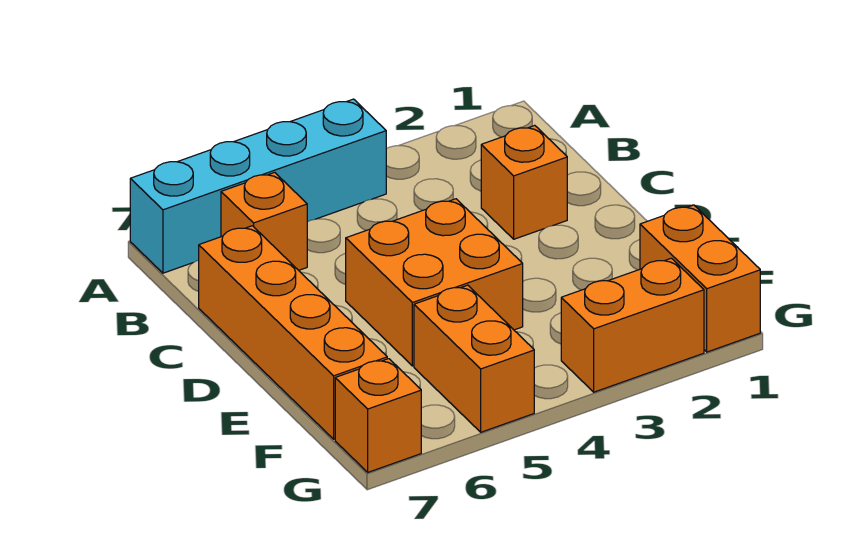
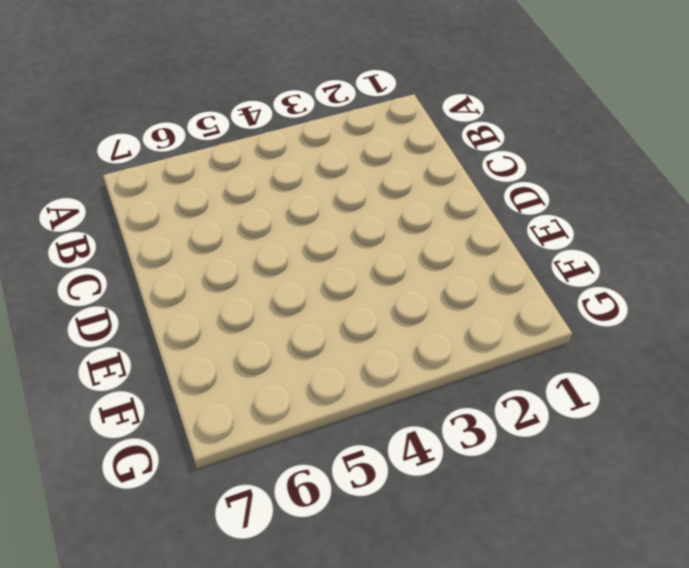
none -> cyan brick A4:A7 level 1
none -> orange brick B6 level 1

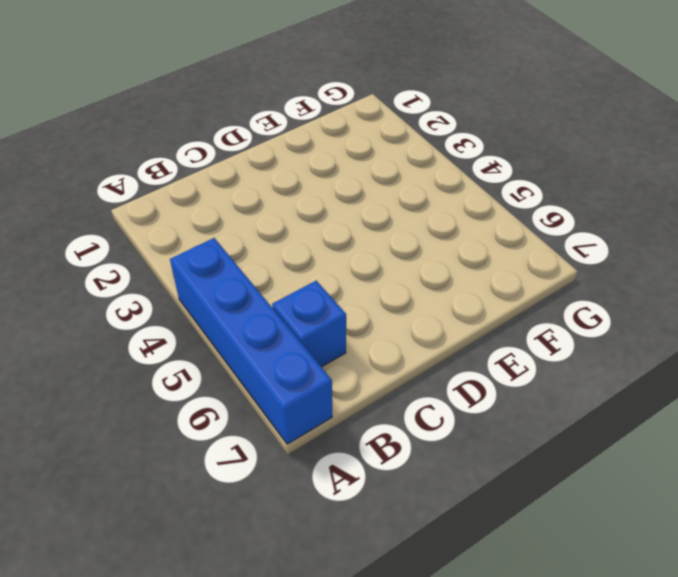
blue brick A4:A7 level 1 -> cyan brick A4:A7 level 1
blue brick B6 level 1 -> orange brick B6 level 1
none -> orange brick C2 level 1
none -> orange brick C7:F7 level 1

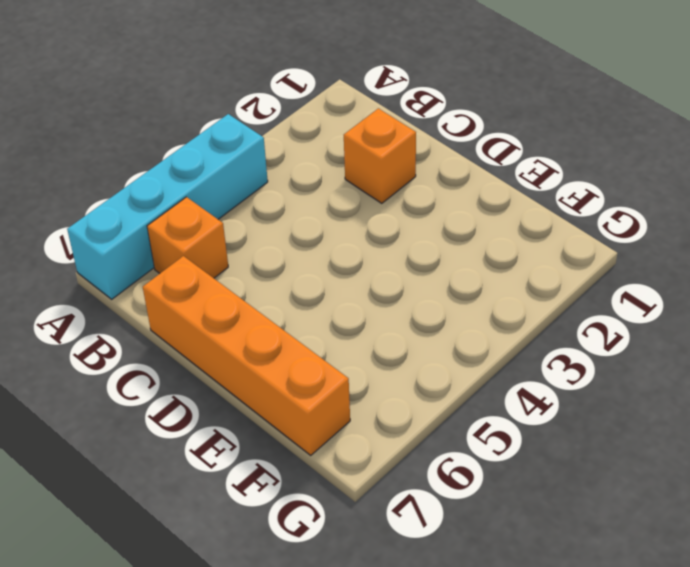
none -> orange brick D4:E5 level 1
none -> orange brick F1:G1 level 1

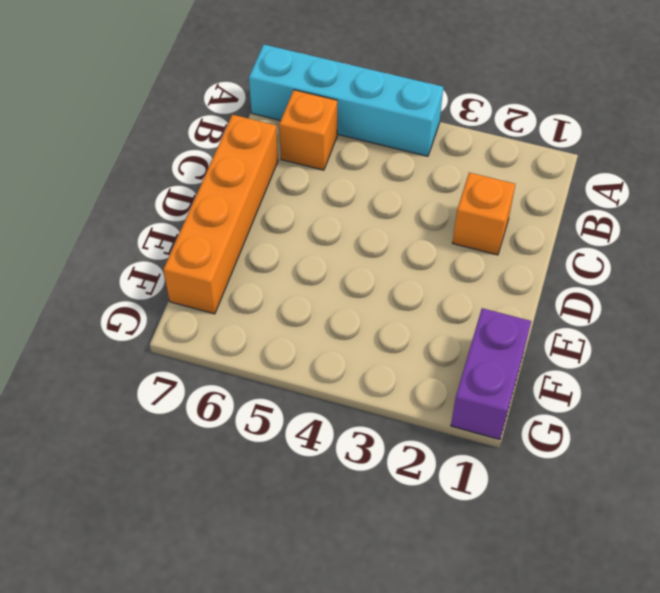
purple brick F1:G1 level 1 -> orange brick F1:G1 level 1
none -> orange brick D4:E5 level 1
none -> orange brick F5:G5 level 1

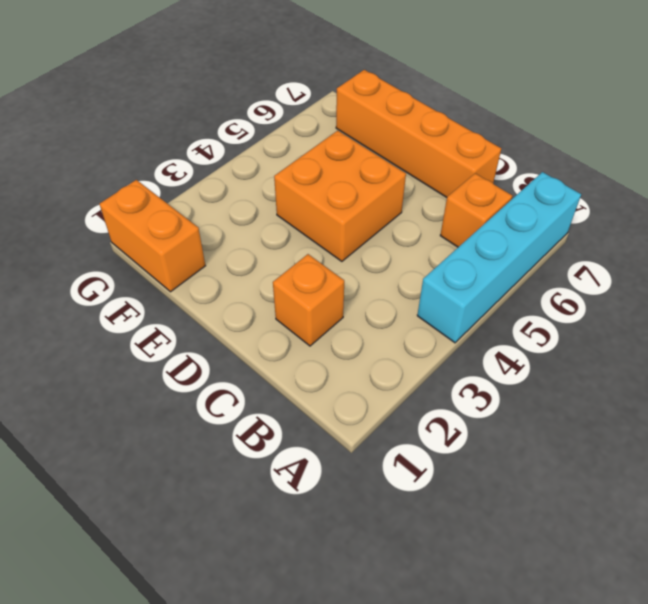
none -> orange brick F5:G5 level 1
none -> orange brick G2:G3 level 1

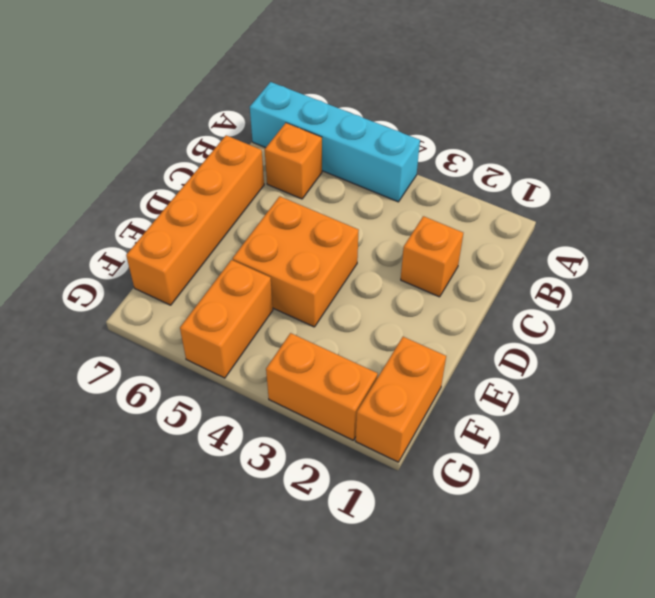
none -> orange brick G7 level 1

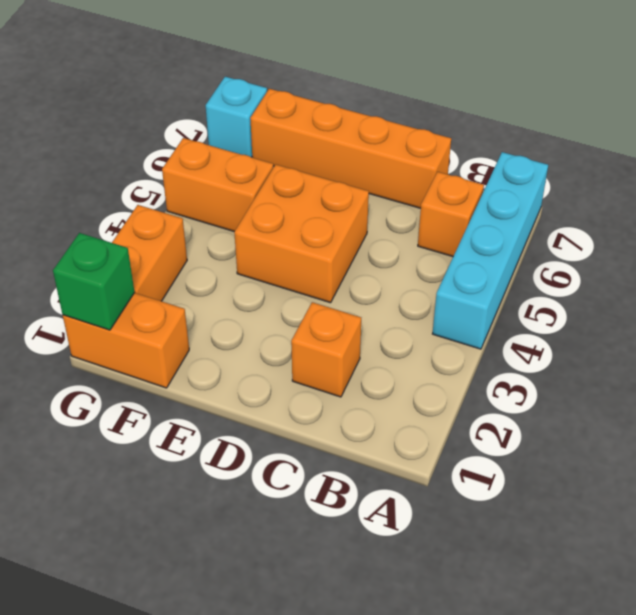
green brick G1 level 2 -> none
cyan brick G7 level 1 -> orange brick G7 level 1

